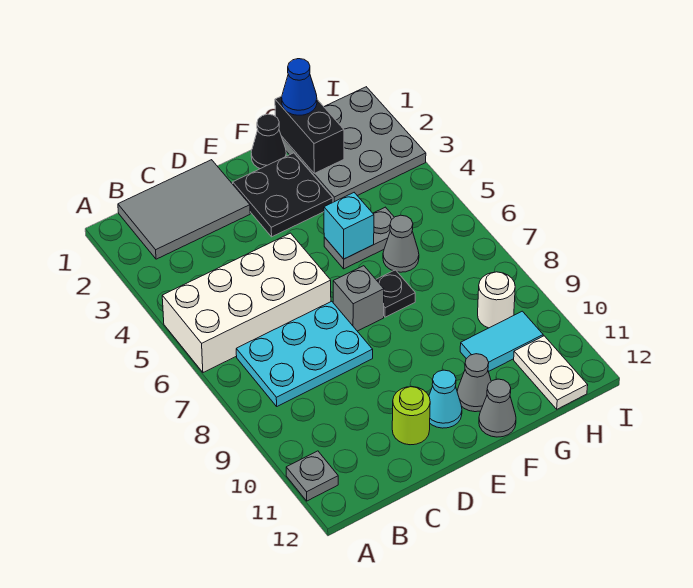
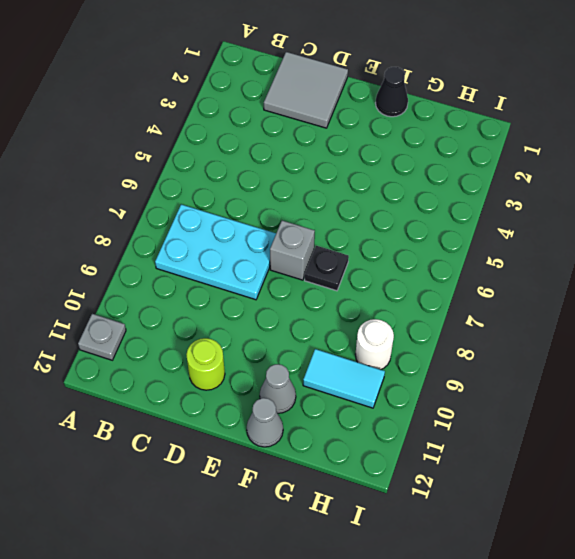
grey tile C1:D2 level 1 -> grey tile B1:D2 level 1
none -> white brick A5:D6 level 1
none -> black plate E2:F3 level 1
none -> cyan cone E11 level 1

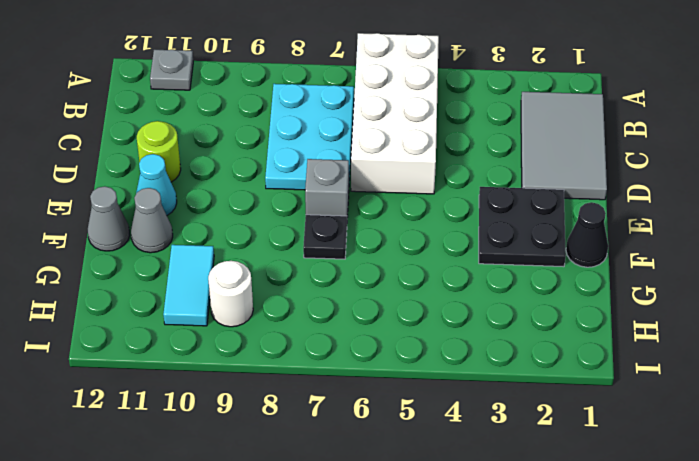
none -> grey plate F5:G5 level 1
none -> grey plate G1:I3 level 1
none -> grey cone G6 level 1

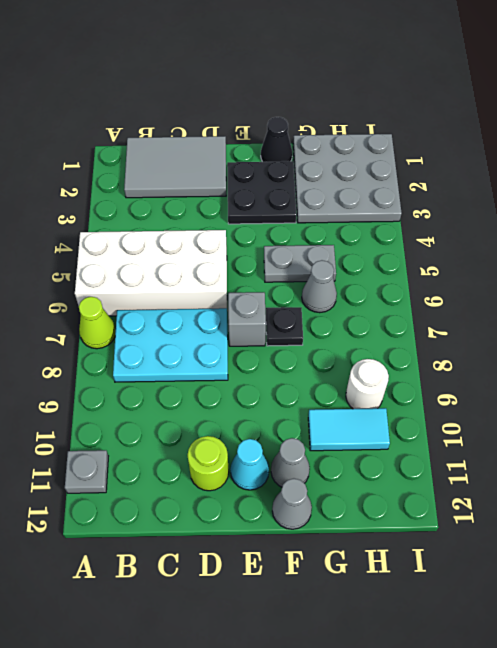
lime cone A7 level 1 -> none
none -> white plate H11:H12 level 1
none -> cyan brick F5 level 2
none -> black brick G1:G2 level 2

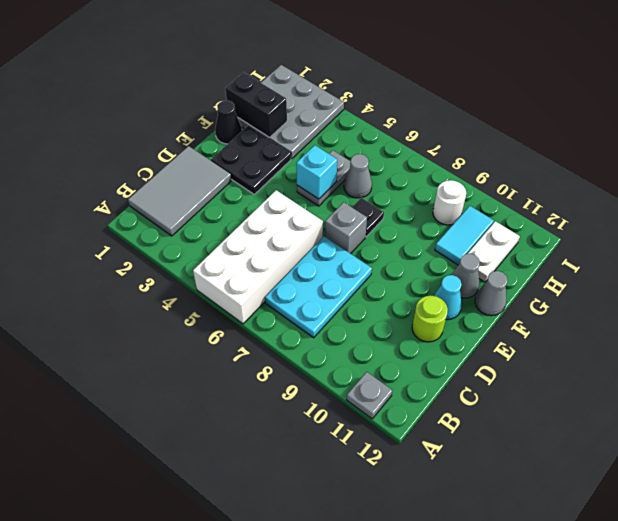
white plate G11:H11 level 1 -> white plate H11:H12 level 1
none -> blue cone G1 level 3

